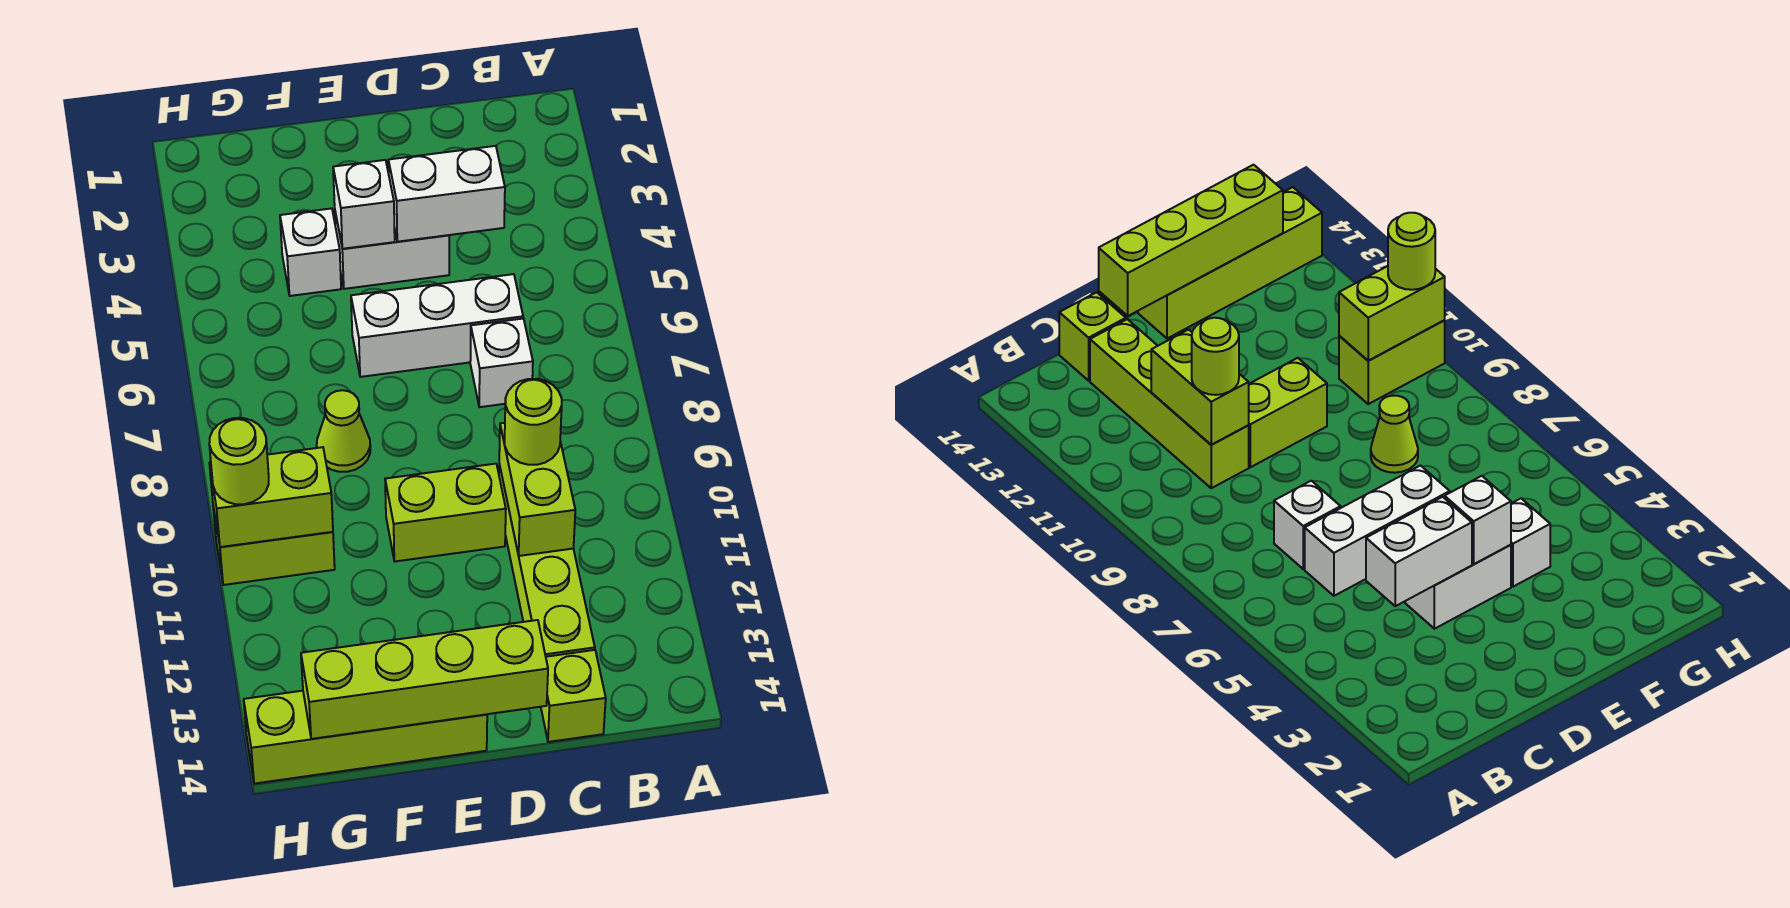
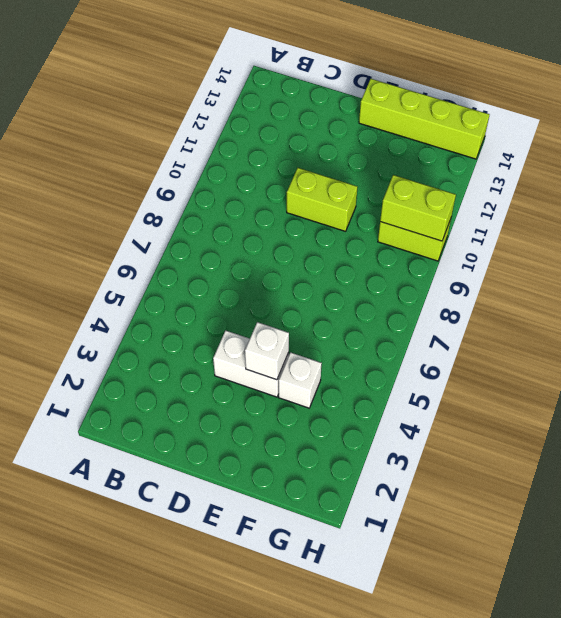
none -> white brick C6:E6 level 1
none -> white brick C7 level 1
none -> lime brick C10:C13 level 1

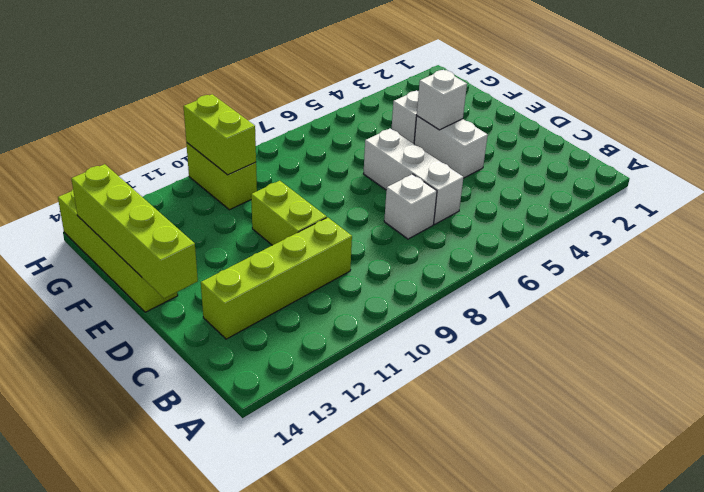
none -> lime brick C14 level 1
none -> lime cone F8 level 1
none -> white brick C4:D4 level 2

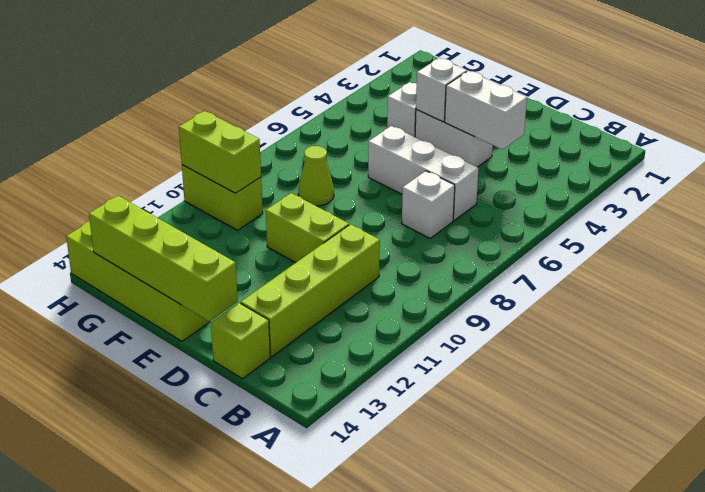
none -> lime brick C10:C11 level 2
none -> lime round brick C10 level 3
none -> lime round brick H10 level 3

